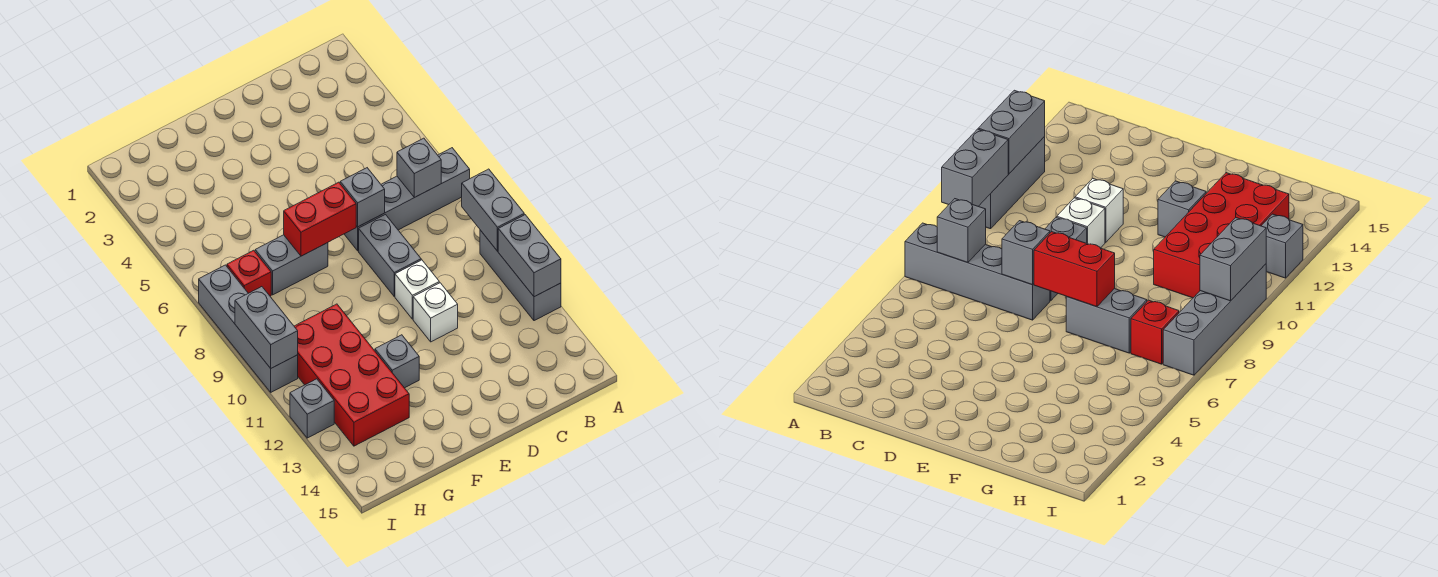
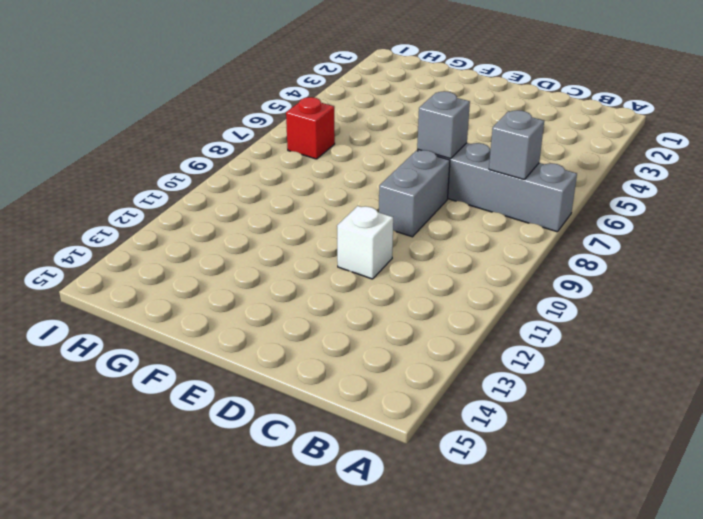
none -> grey brick A10:A12 level 1
none -> white brick D10 level 1
none -> grey brick F7:G7 level 1

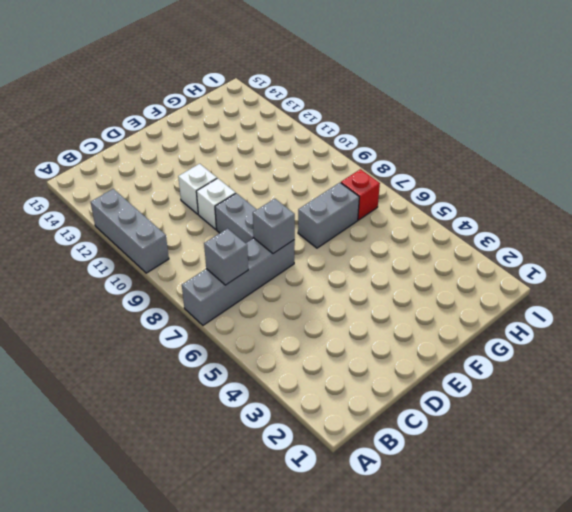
none -> grey brick F12 level 1
none -> red brick G10:H13 level 1
none -> grey brick I7:I10 level 1

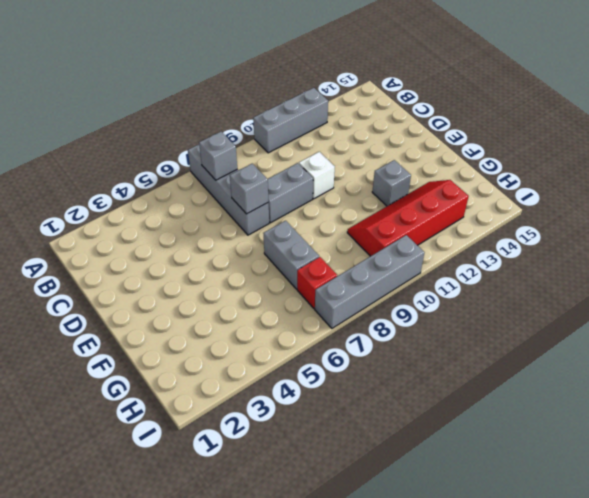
red slope G10:H13 level 1 top H -> red brick G10:H13 level 1
none -> white brick D11 level 1
none -> grey brick I12 level 1
none -> grey brick A9:A10 level 2

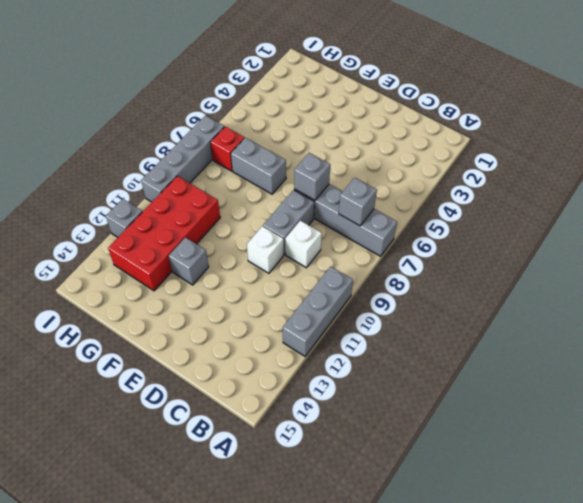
white brick C9 level 1 -> white brick D11 level 1
none -> grey brick A9:A10 level 2
none -> grey brick A11:A12 level 2
none -> red brick E7:F7 level 2

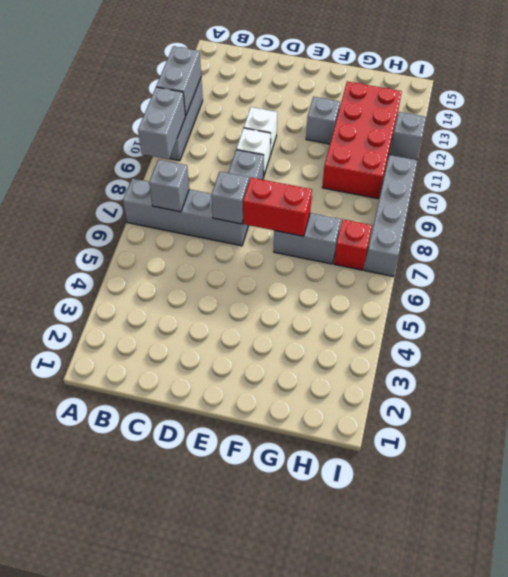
none -> grey brick I9:I10 level 2

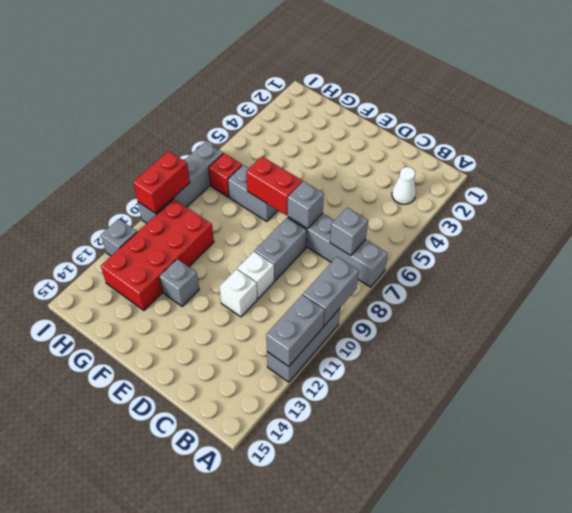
white cone B3 level 1 -> none
red brick I9:I10 level 2 -> grey brick I9:I10 level 2

